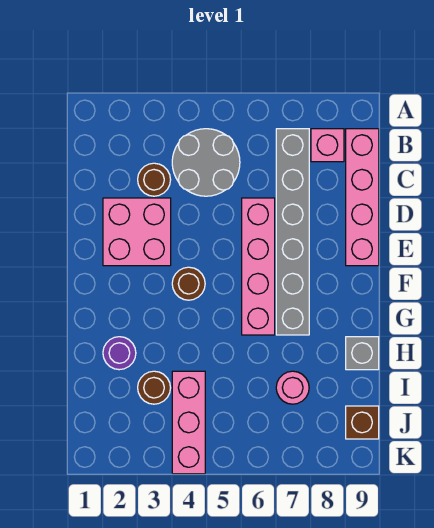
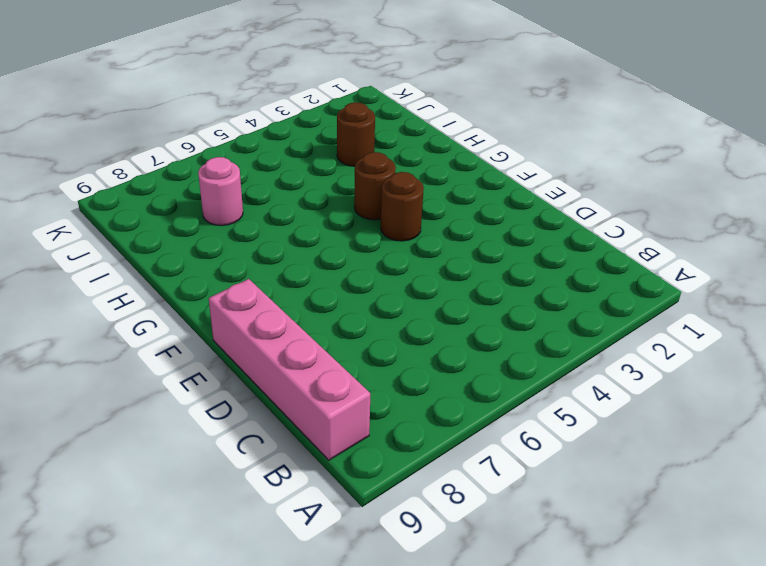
brown round brick G4 level 1 -> brown round brick C3 level 1
none -> grey round brick B4:C5 level 1
none -> grey brick B7:G7 level 1
none -> pink brick B8 level 1

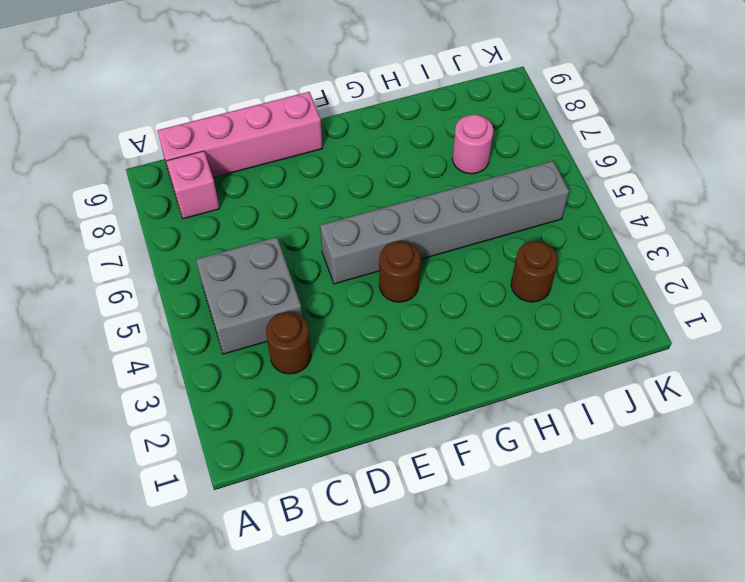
grey brick B4:C5 level 1 -> grey round brick B4:C5 level 1
grey brick E5:J5 level 1 -> grey brick B7:G7 level 1
none -> pink brick D2:E3 level 1
none -> pink brick D6:G6 level 1
none -> purple round brick H2 level 1

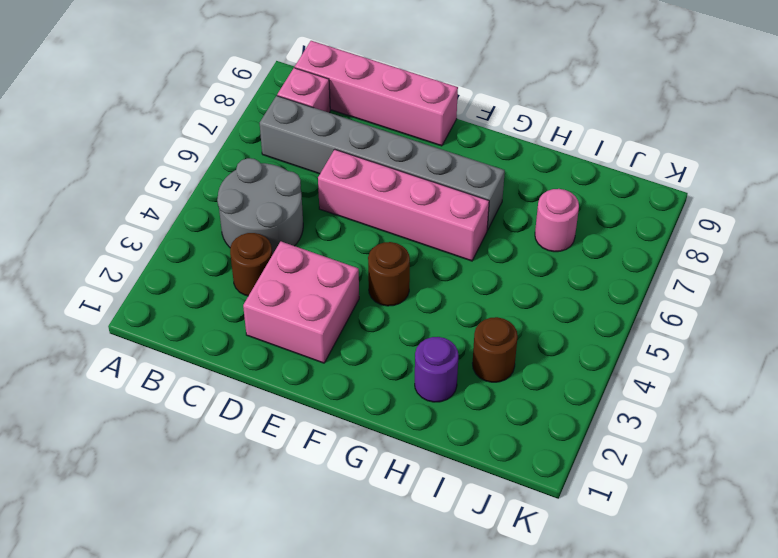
none -> grey brick H9 level 1
none -> pink brick I4:K4 level 1
none -> brown brick J9 level 1

